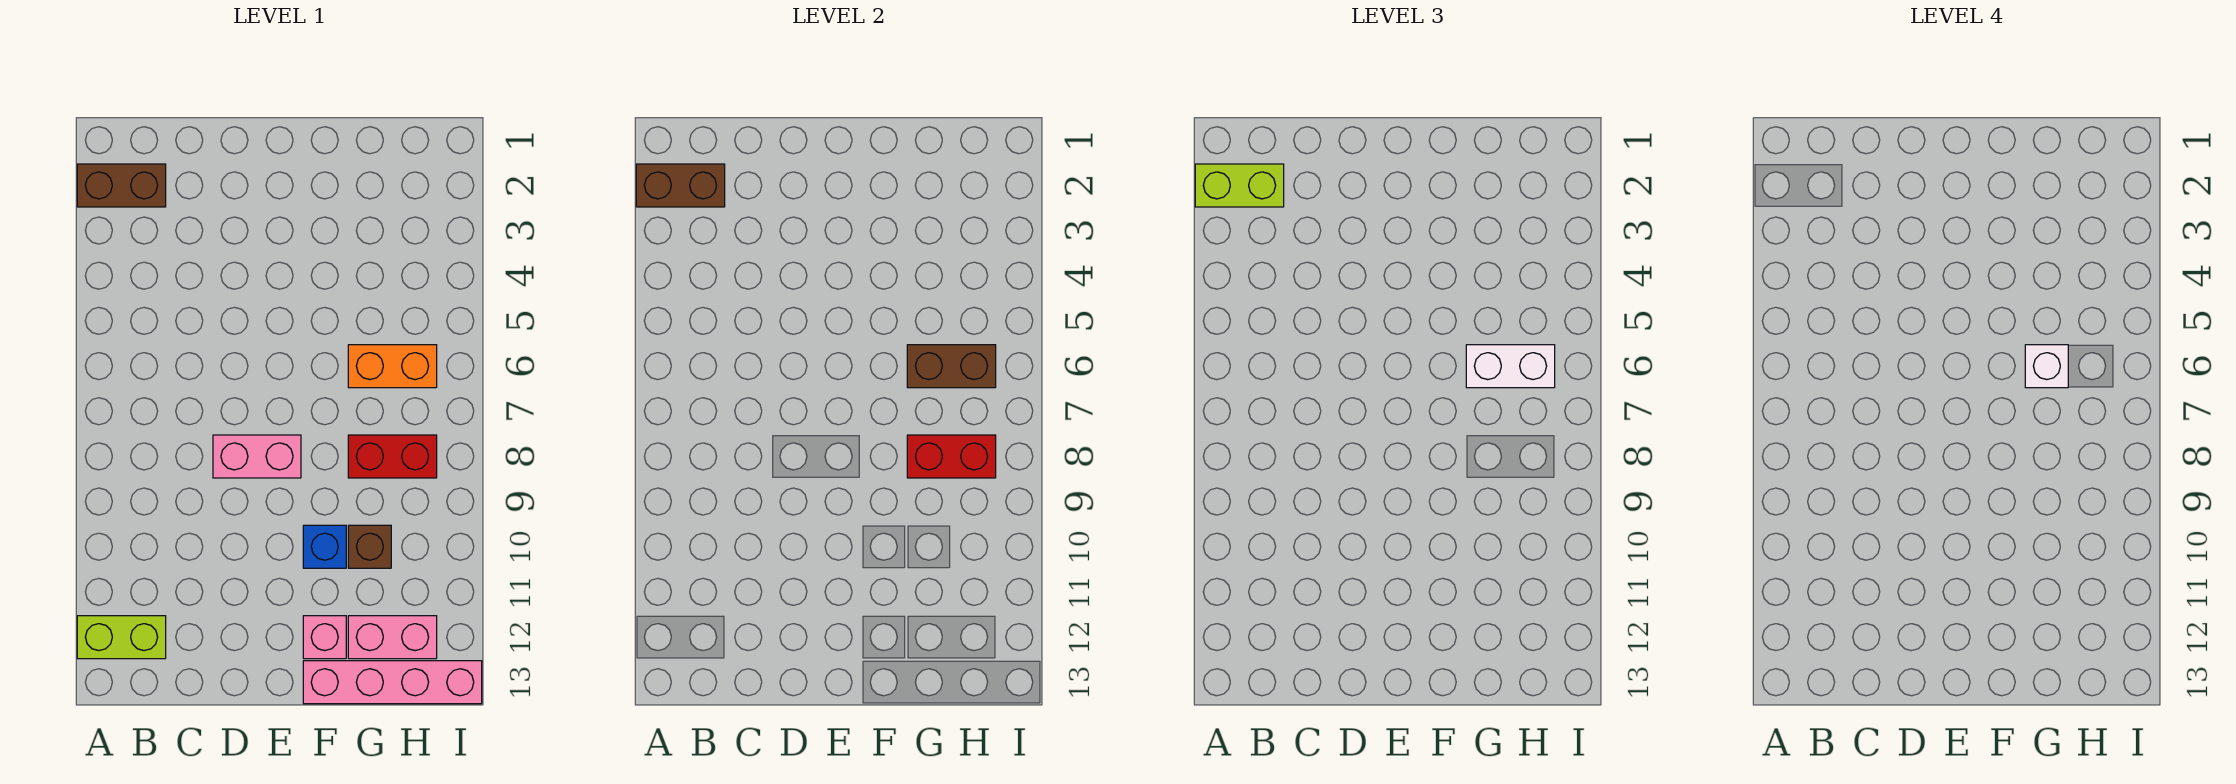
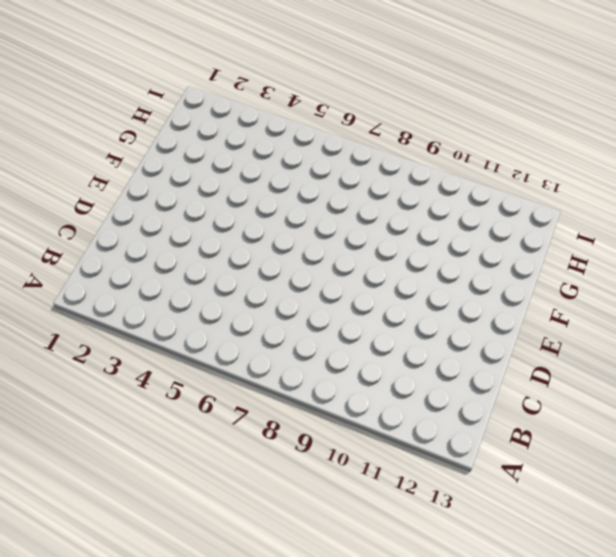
none -> brown brick A2:B2 level 1
none -> lime brick A12:B12 level 1
none -> pink brick D8:E8 level 1

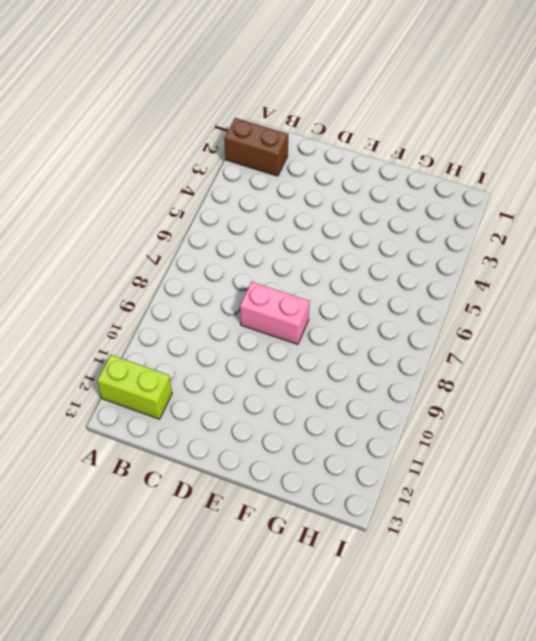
none -> blue brick F10 level 1
none -> pink brick F12 level 1
none -> pink brick F13:I13 level 1

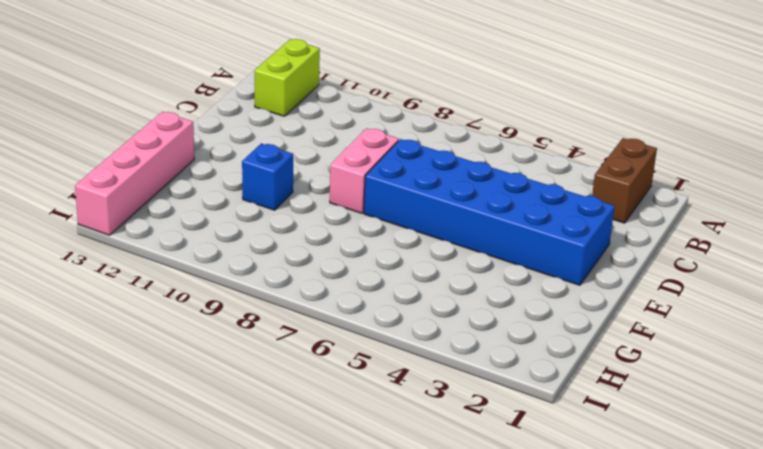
blue brick D2:E7 level 1 -> none
none -> pink brick F12 level 1
none -> orange brick G6:H6 level 1
none -> red brick G8:H8 level 1

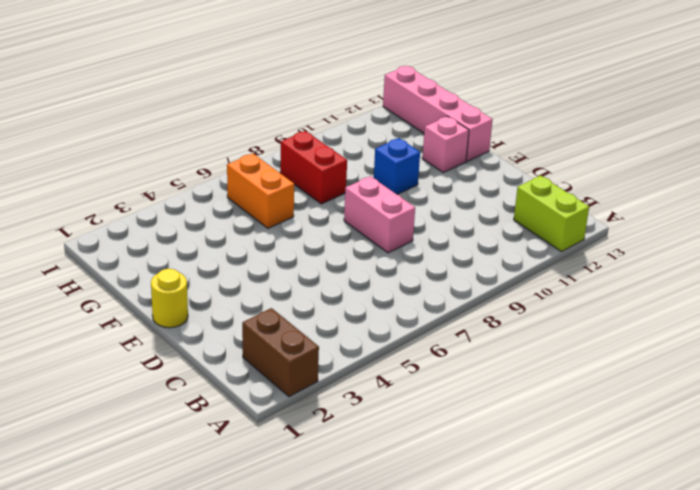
yellow round brick E1 level 1 -> none
none -> brown brick G10 level 1
none -> pink brick G12:H12 level 1
none -> brown brick A2:B2 level 2

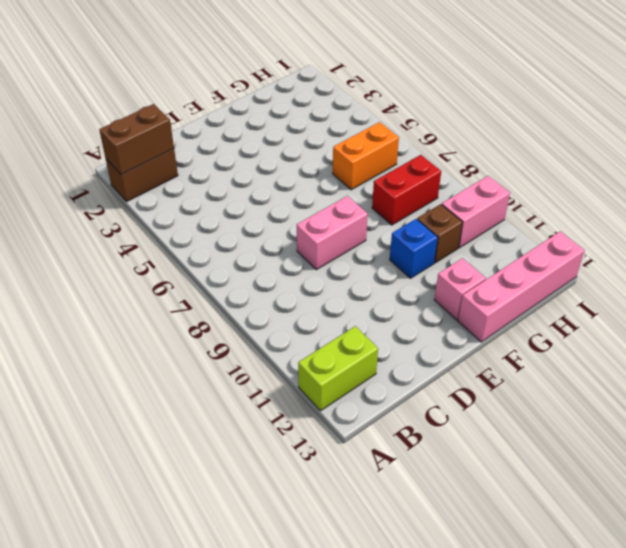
pink brick H10:I10 level 1 -> pink brick G12:H12 level 1
none -> brown brick G6:H6 level 2
none -> red brick G8:H8 level 2
none -> lime brick A2:B2 level 3

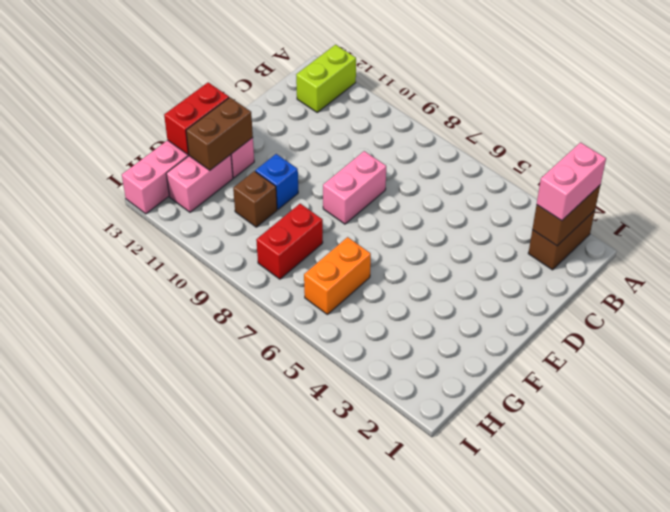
pink brick A2:B2 level 3 -> lime brick A2:B2 level 3
brown brick F12:G12 level 2 -> brown brick G6:H6 level 2
red brick F13:G13 level 2 -> red brick G8:H8 level 2
none -> white brick G6:H6 level 3
none -> white brick G6 level 4

